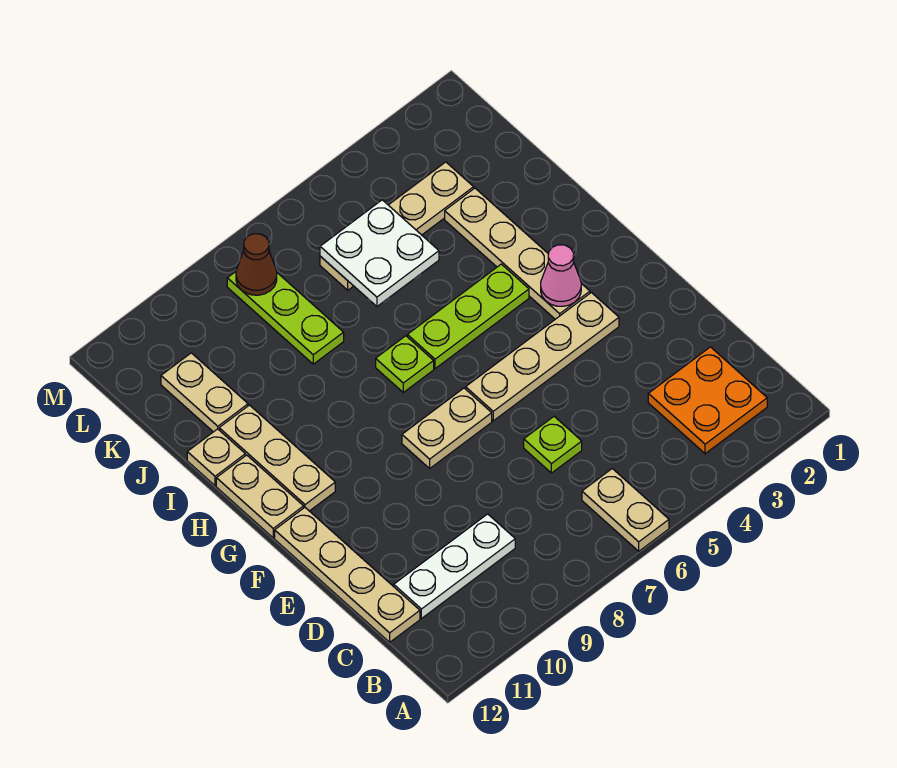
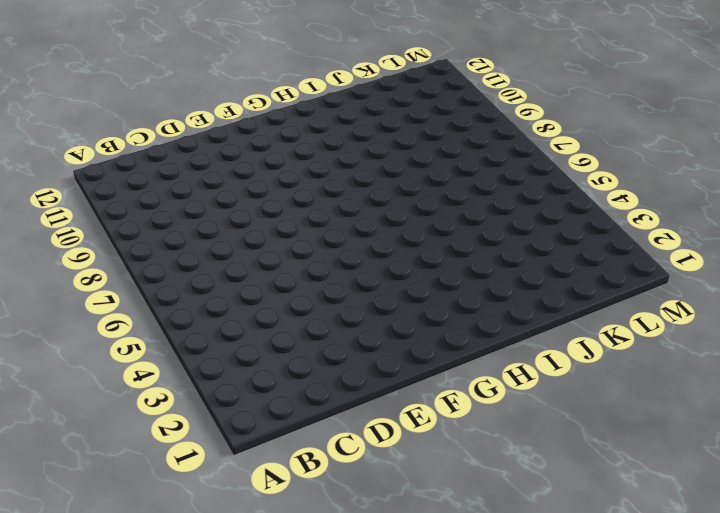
none -> tan plate A6:B6 level 1
none -> orange plate B2:C3 level 1
none -> white plate C9:C11 level 1

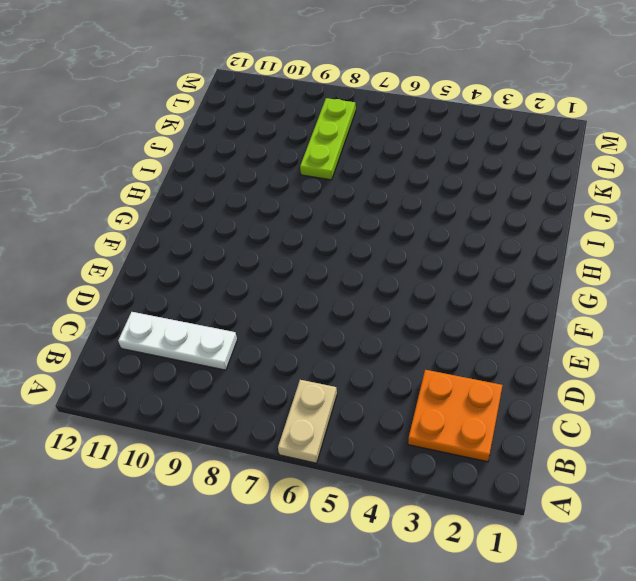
none -> tan plate C12:F12 level 1
none -> lime plate D6 level 1
none -> tan plate F3:F6 level 1

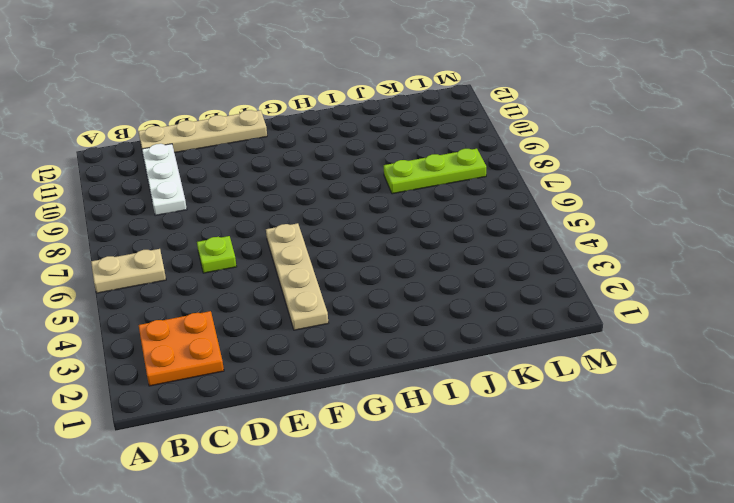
none -> tan plate F7:F8 level 1
none -> tan plate G3:J3 level 1
none -> tan plate G11:I11 level 1

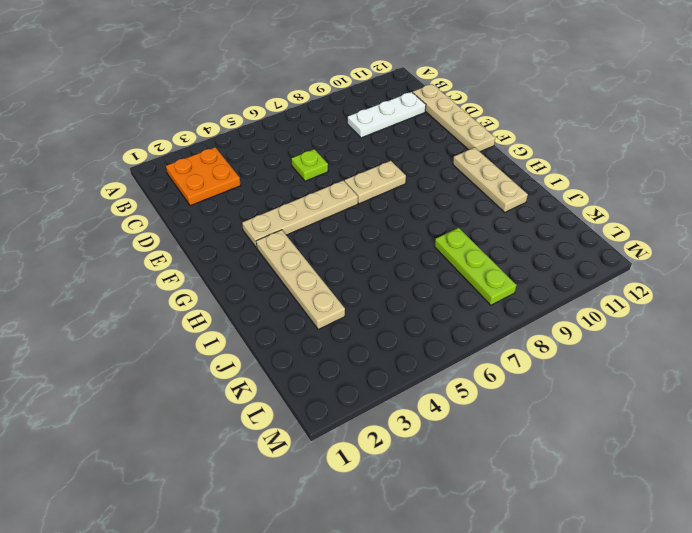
none -> tan plate A6:B6 level 1
none -> tan plate G12:H12 level 1
none -> lime plate H4:H6 level 1

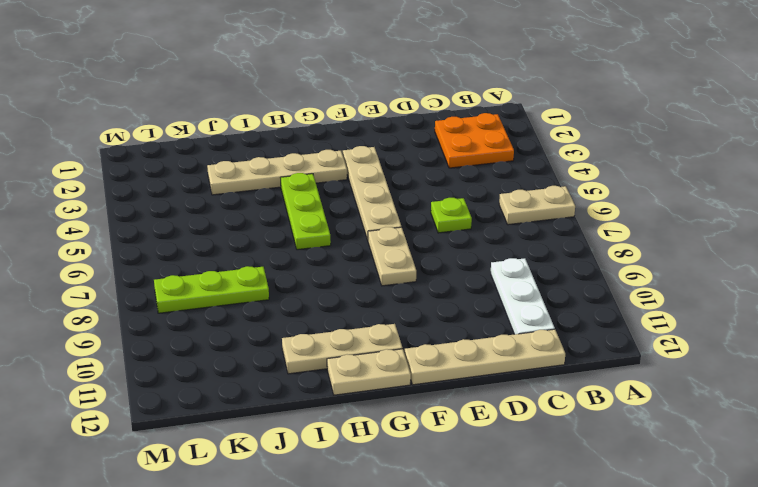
none -> lime plate H7 level 1
none -> tan plate I12 level 1
none -> tan plate J11:K11 level 1

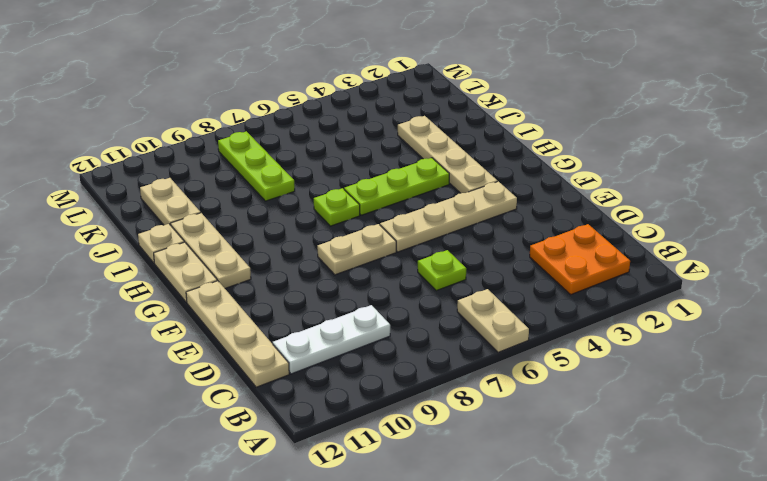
none -> tan plate K3:K6 level 1
none -> pink cone G3 level 2
none -> white plate J5:K6 level 2

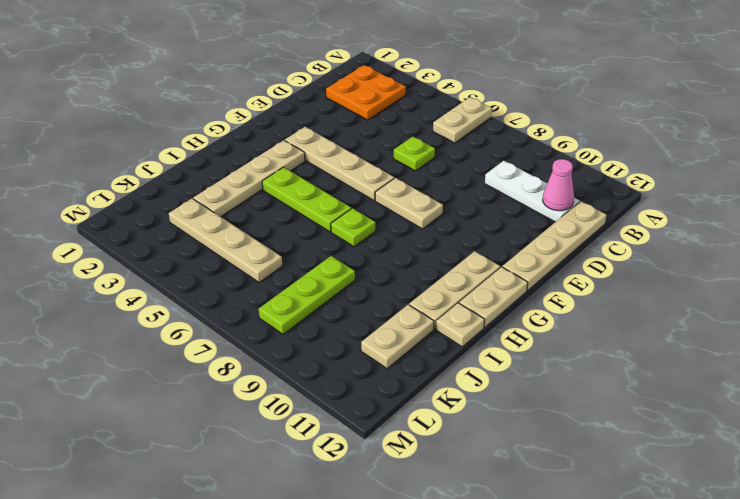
pink cone C11 level 2 -> pink cone G3 level 2
none -> white plate J5:K6 level 2
none -> brown cone L8 level 2

